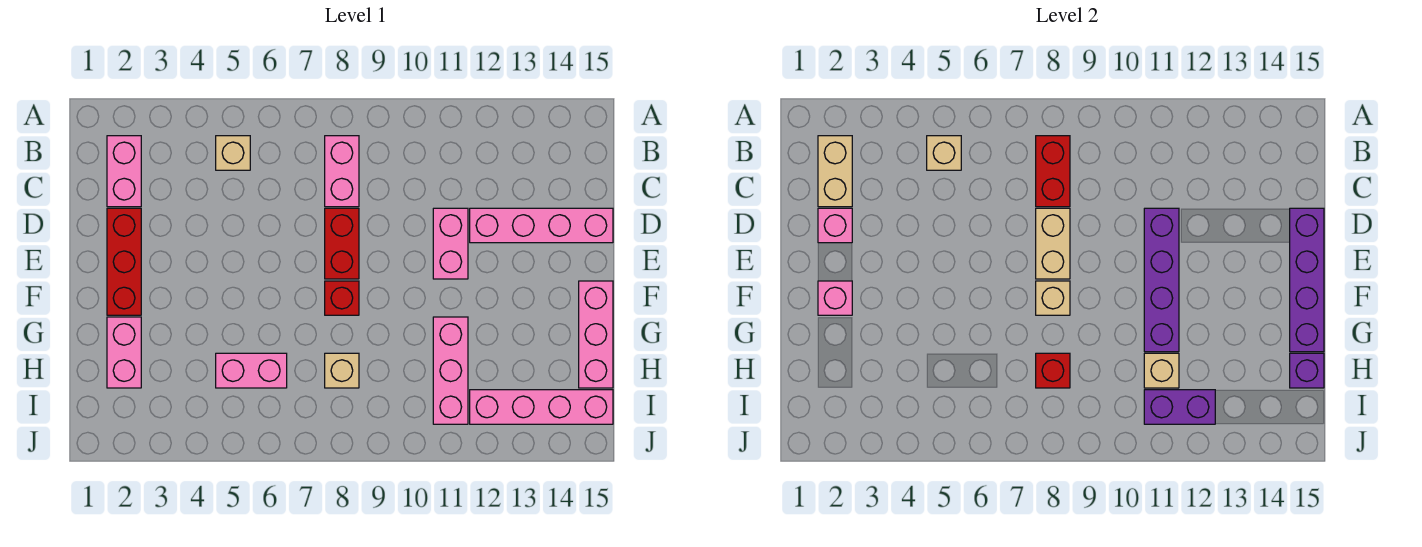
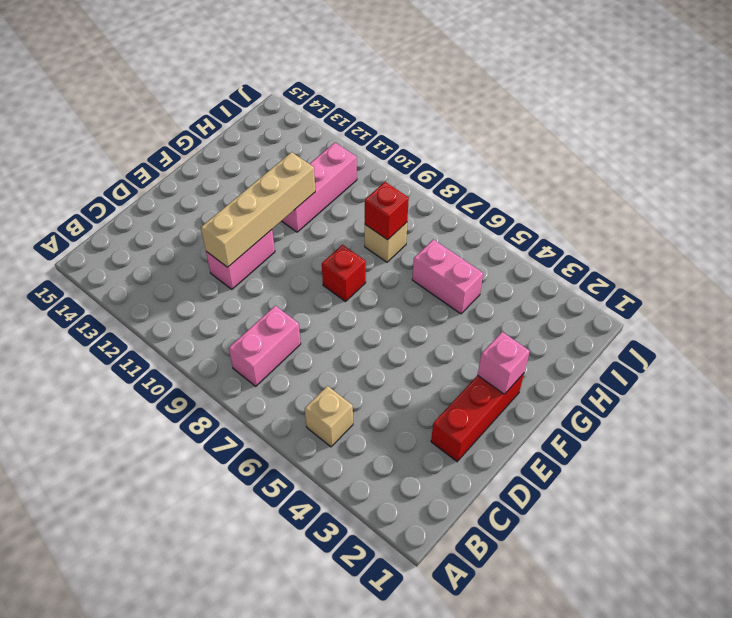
tan brick D11:G11 level 2 -> purple brick D11:G11 level 2
none -> pink brick B2:C2 level 1
none -> red brick D8:E8 level 1
none -> pink brick D12:D15 level 1

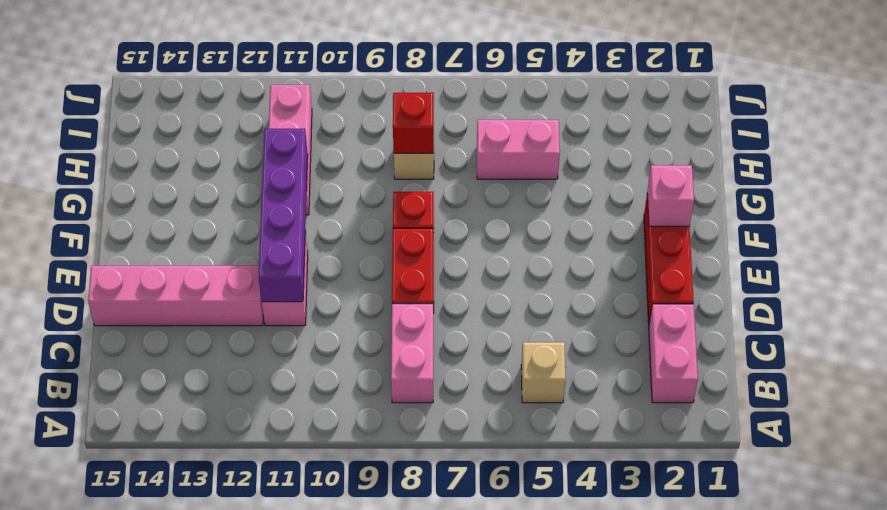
none -> pink brick F15:H15 level 1
none -> pink brick G2:H2 level 1
none -> pink brick I12:I15 level 1

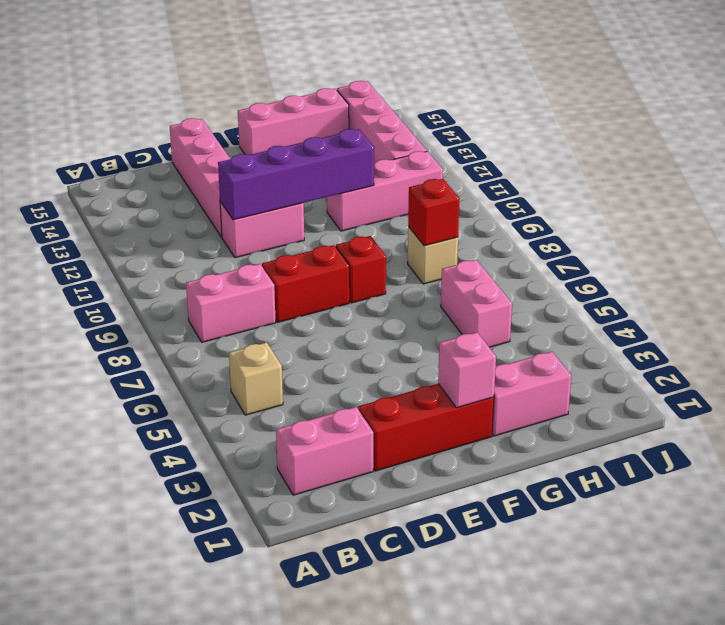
none -> tan brick B2:C2 level 2
none -> tan brick B5 level 2
none -> red brick B8:C8 level 2

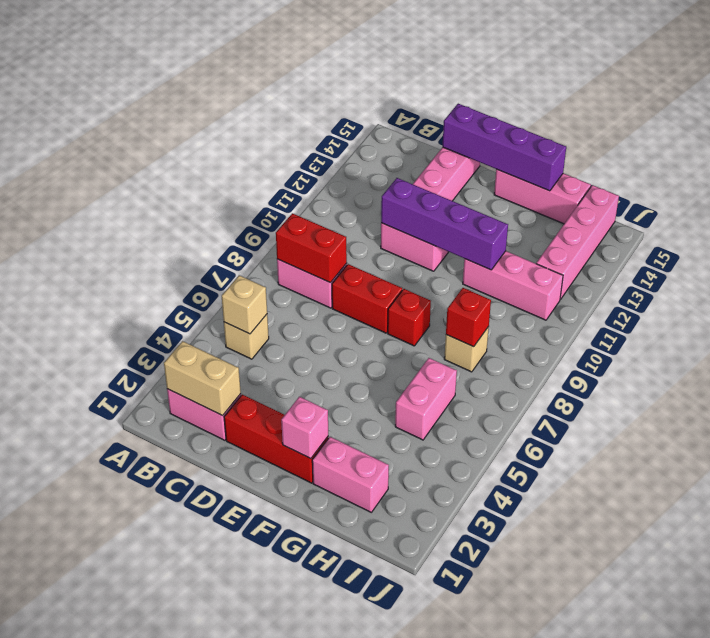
none -> pink brick D2 level 2
none -> tan brick D8:E8 level 2
none -> tan brick F8 level 2

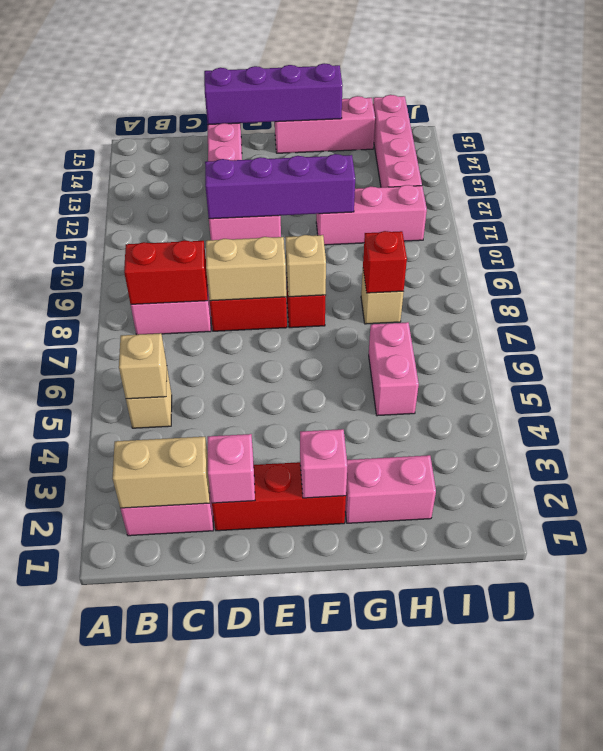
none -> tan brick H11 level 2
none -> purple brick H15 level 2
none -> purple brick I11:I12 level 2

